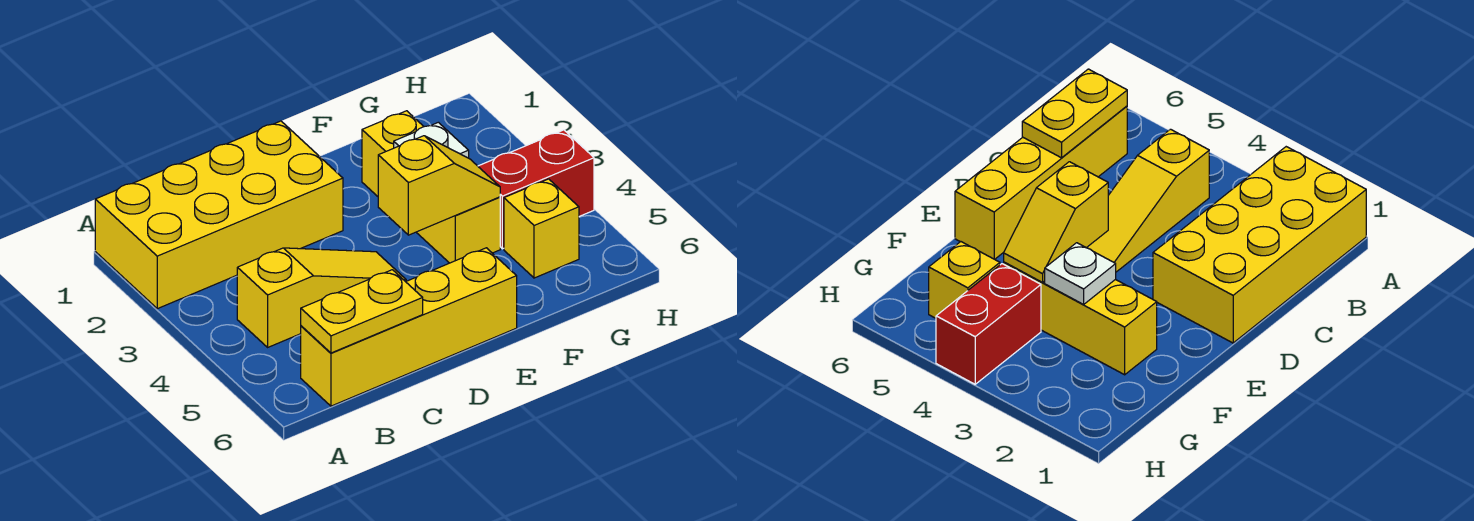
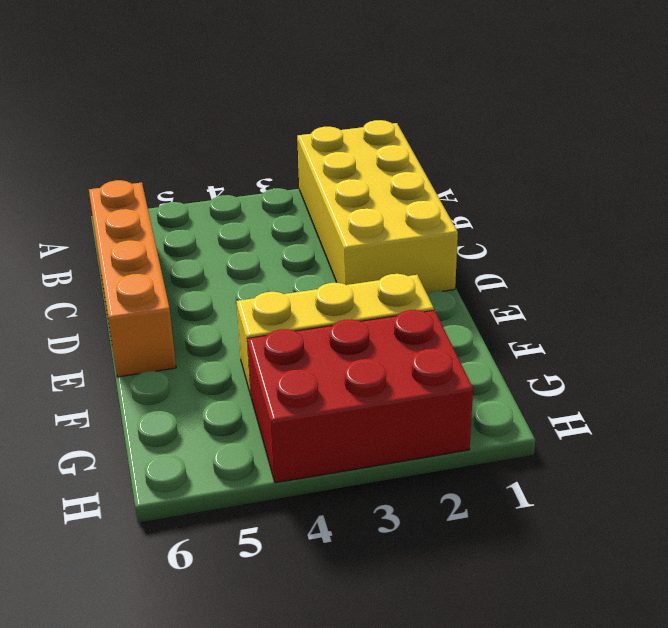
orange brick B6:E6 level 1 -> yellow brick B6:E6 level 1
red brick G2:H4 level 1 -> red brick G4:H4 level 1
none -> yellow slope B4:D4 level 1 top B
none -> yellow brick G5 level 1

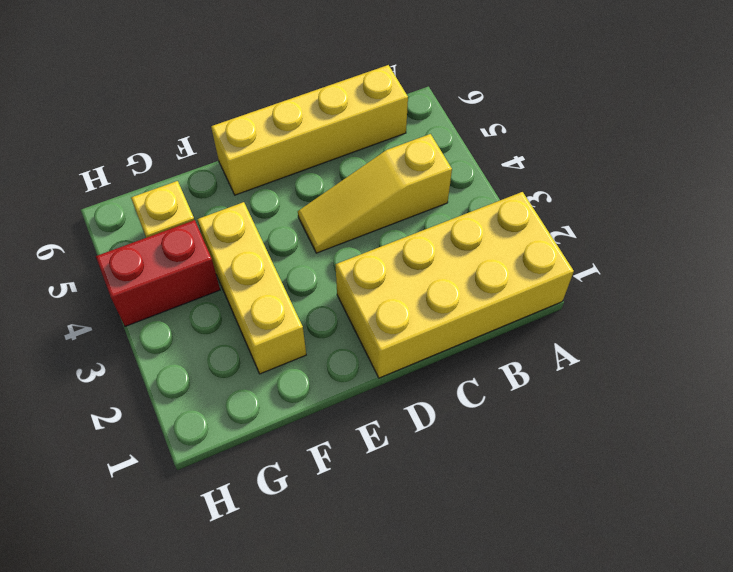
none -> yellow plate B6:C6 level 2
none -> yellow slope E4:F4 level 2 top E

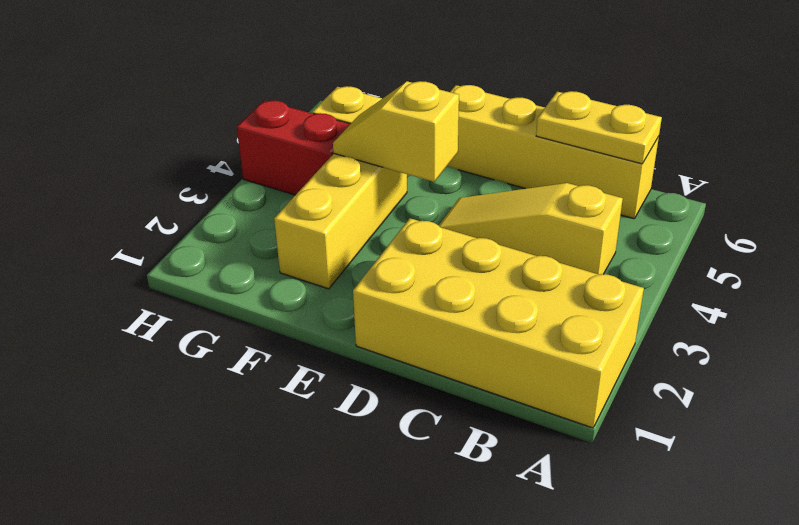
none -> white plate F3 level 2

